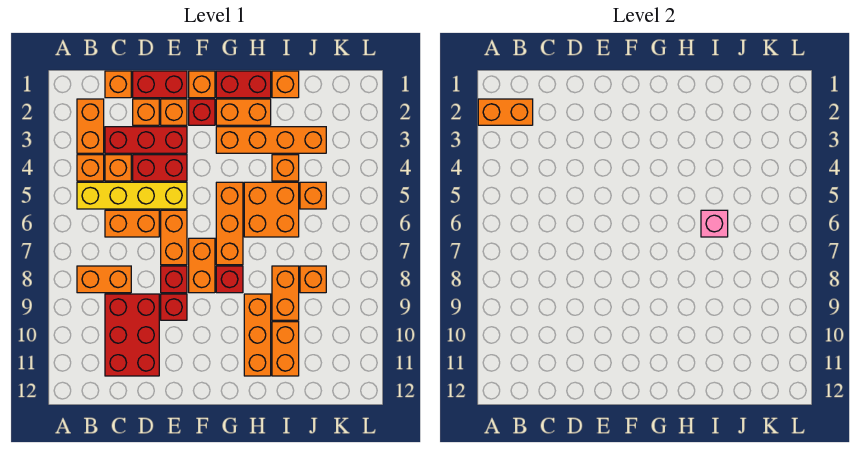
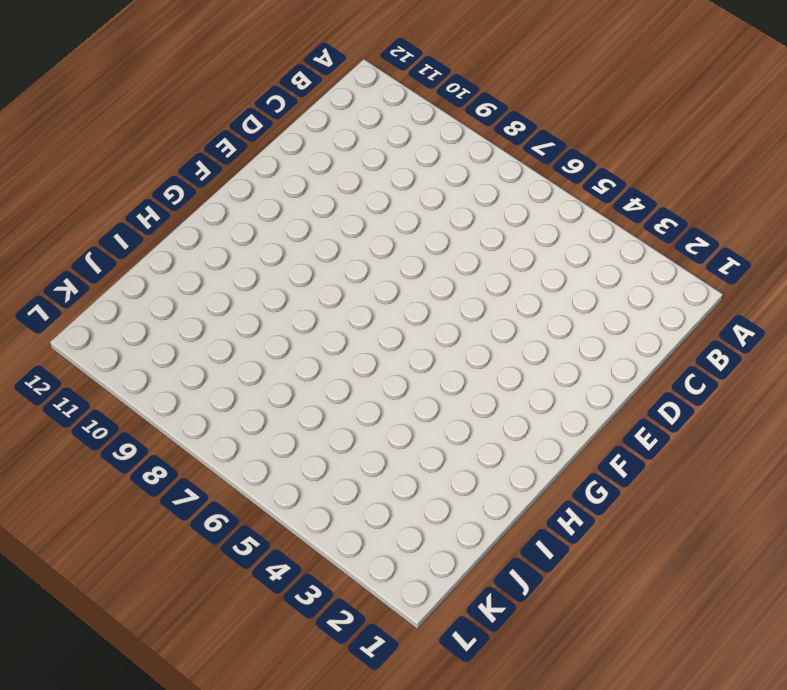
none -> orange brick B2:B3 level 1
none -> orange brick B4 level 1
none -> yellow brick B5:E5 level 1
none -> orange brick B8:C8 level 1

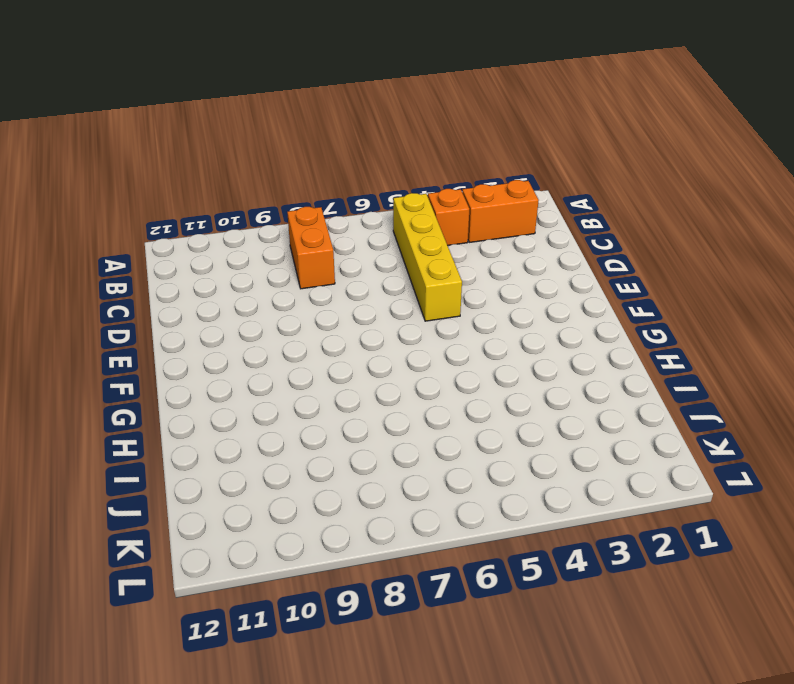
none -> orange brick C1 level 1
none -> red brick C3:E3 level 1
none -> orange brick C4 level 1
none -> orange brick C6:D6 level 1

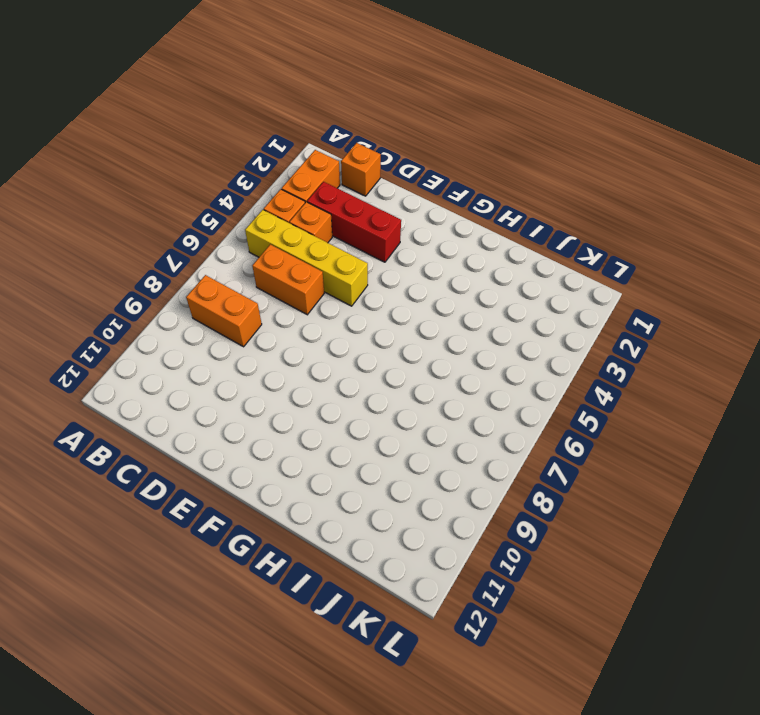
none -> red brick C9:D11 level 1
none -> red brick D1:E1 level 1
none -> orange brick D2 level 1
none -> red brick D4:E4 level 1

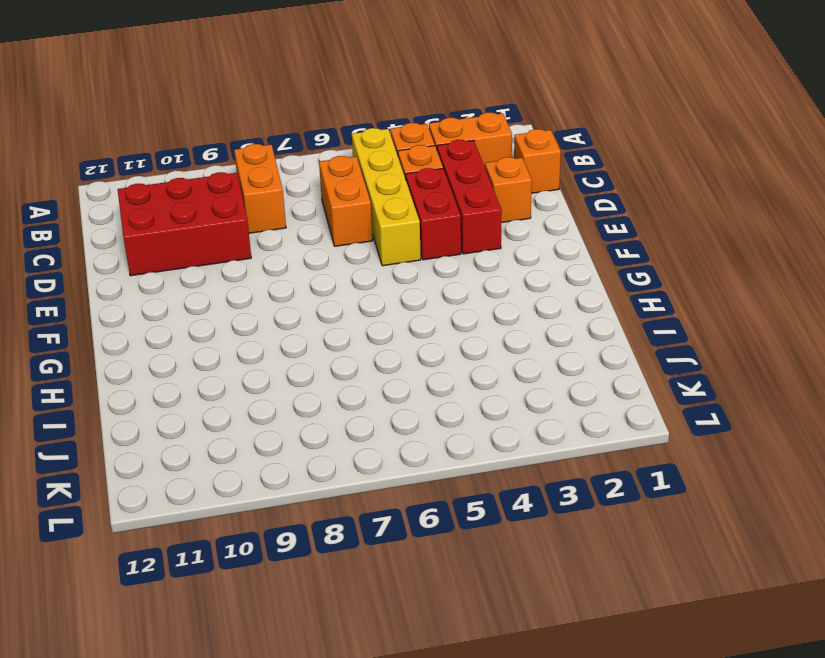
none -> red brick D1:E1 level 1
none -> orange brick E2 level 1
none -> orange brick E6:E7 level 1
none -> red brick E8 level 1

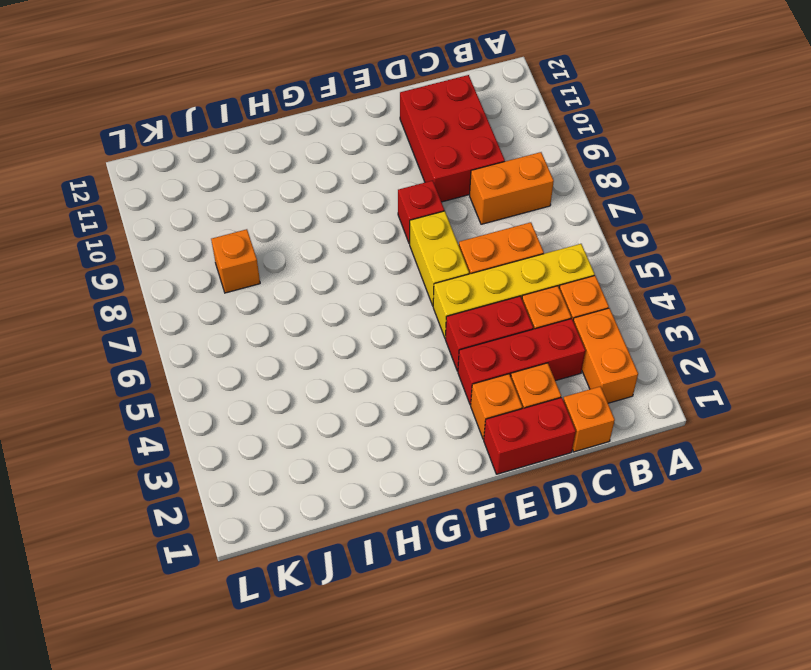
yellow brick E6:E7 level 1 -> orange brick E6:E7 level 1
none -> red brick E9 level 1
none -> orange brick F1 level 1
none -> red brick F2 level 1
none -> orange brick F7:F8 level 1

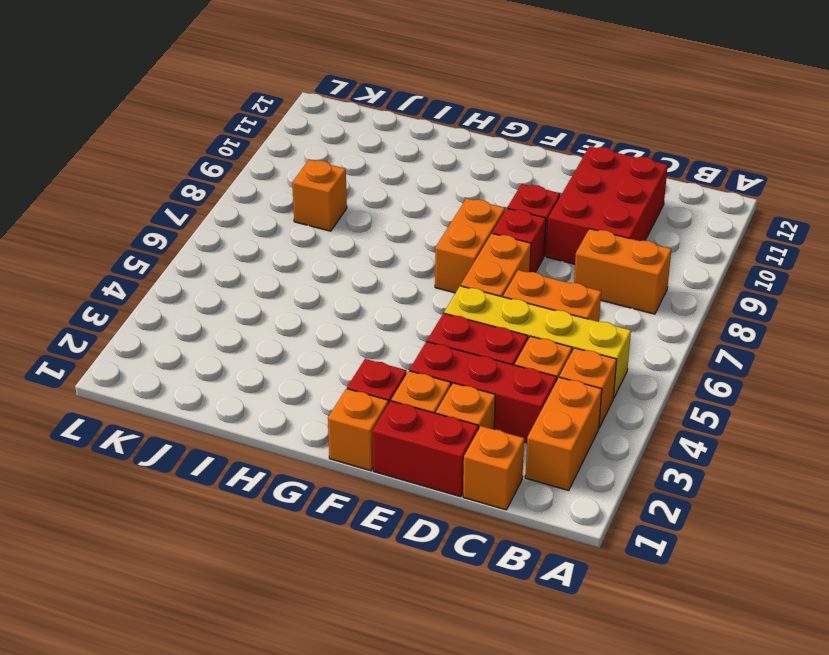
none -> red brick G1:H1 level 1
none -> orange brick G2:H2 level 1
none -> orange brick G3:J3 level 1
none -> orange brick G5:G7 level 1

